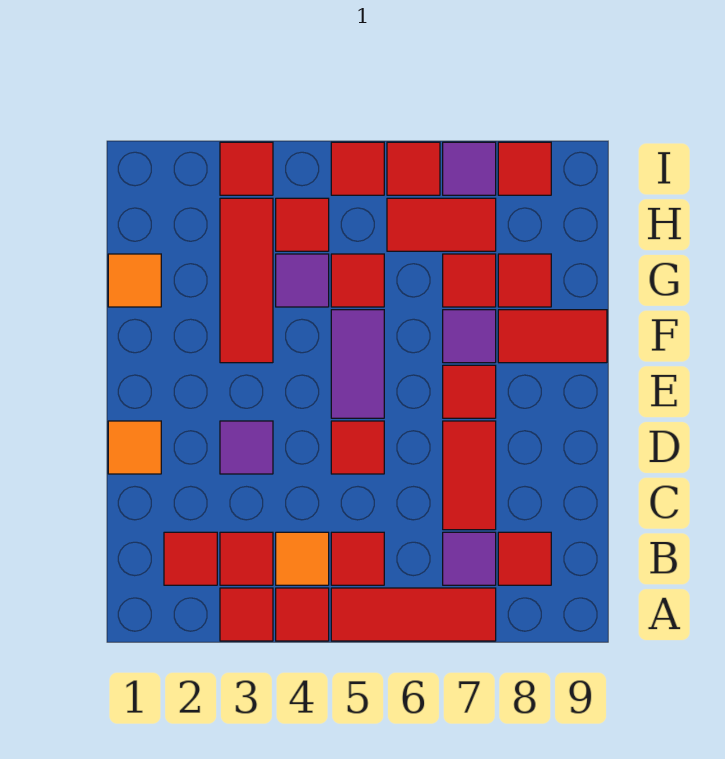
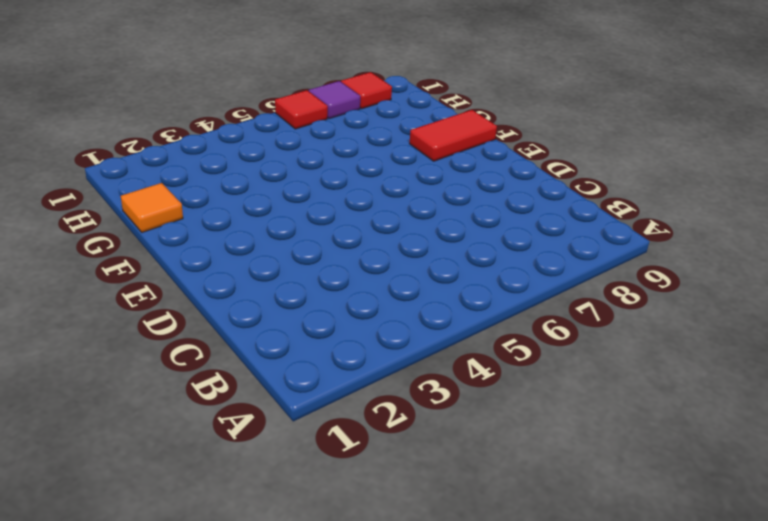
none -> red tile A3 level 1
none -> red tile A4 level 1
none -> red tile A5:A7 level 1
none -> red tile B2 level 1

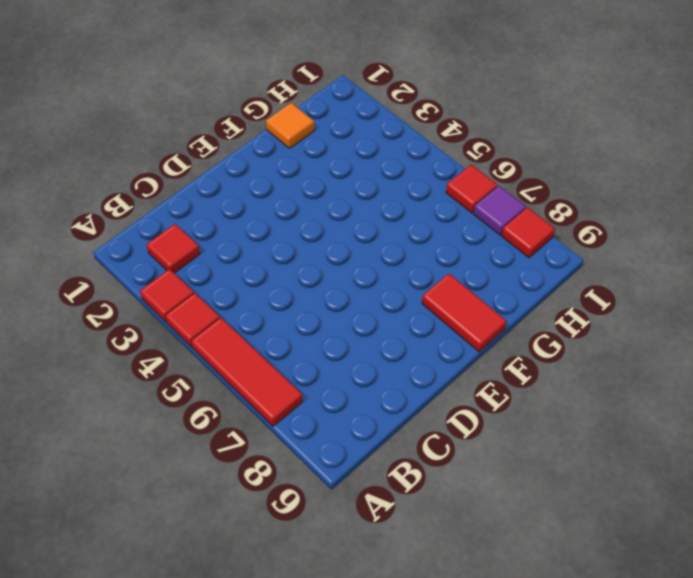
none -> red tile B3 level 1
none -> orange tile B4 level 1
none -> red tile B5 level 1
none -> purple tile B7 level 1

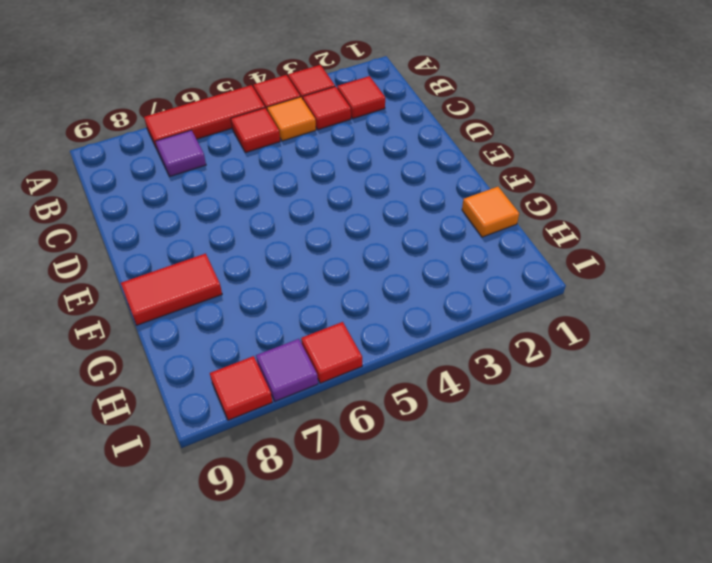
none -> red tile B8 level 1
none -> red tile C7:D7 level 1
none -> orange tile D1 level 1
none -> purple tile D3 level 1

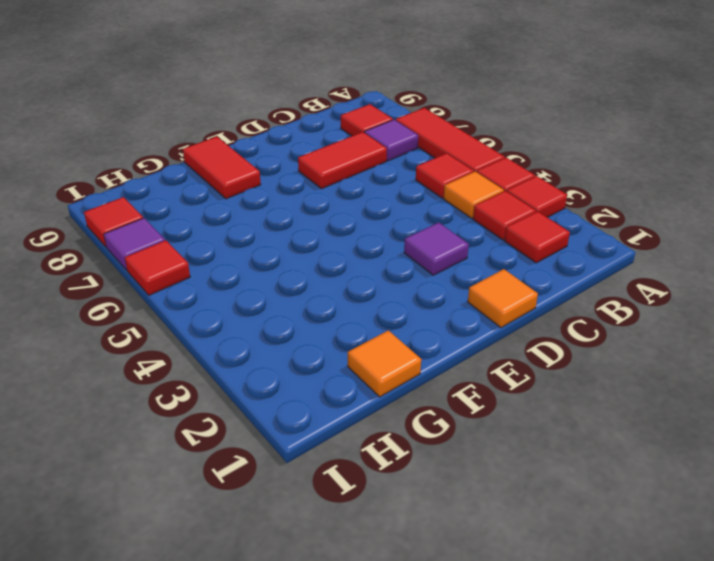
none -> red tile D5 level 1
none -> purple tile E5:F5 level 1
none -> red tile E7 level 1
none -> red tile F3:H3 level 1

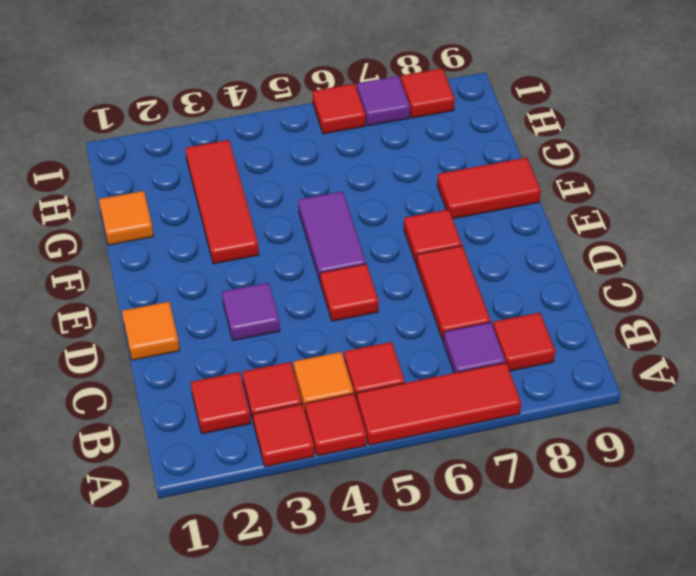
none -> purple tile F7 level 1
none -> purple tile G4 level 1
none -> red tile G5 level 1
none -> red tile G7 level 1

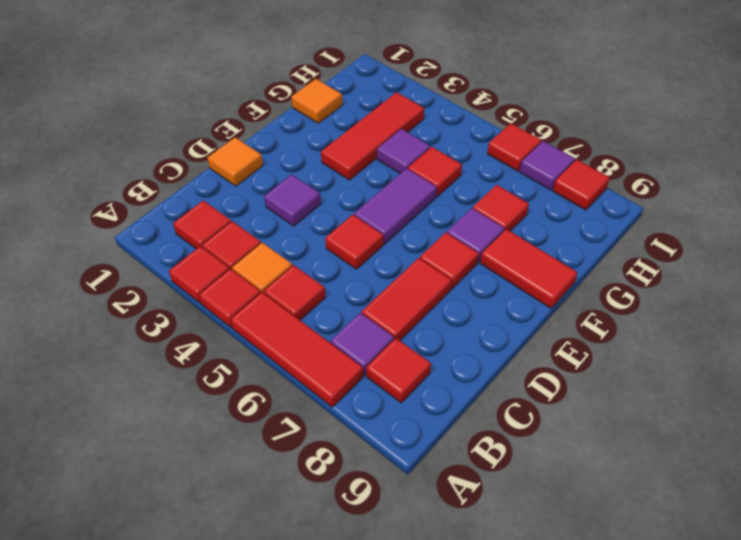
none -> red tile G8 level 1
none -> red tile H4 level 1
none -> red tile H6:H7 level 1
none -> red tile I3 level 1

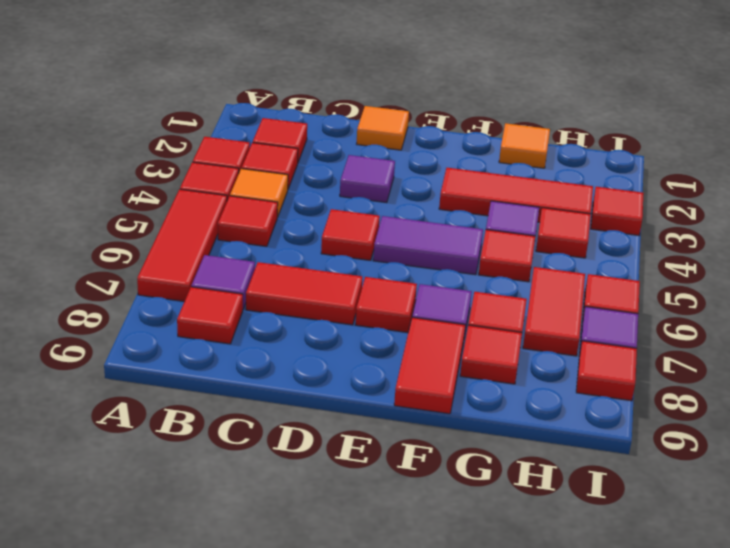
none -> red tile I5 level 1

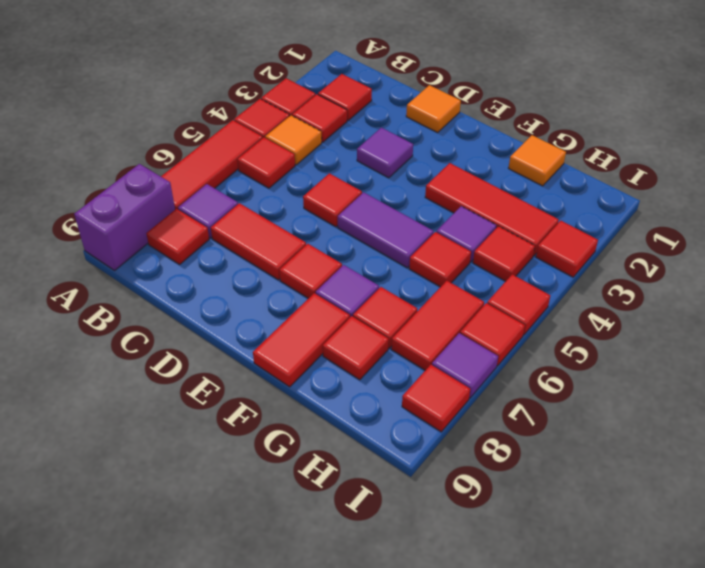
purple brick A8:A9 level 1 -> none

